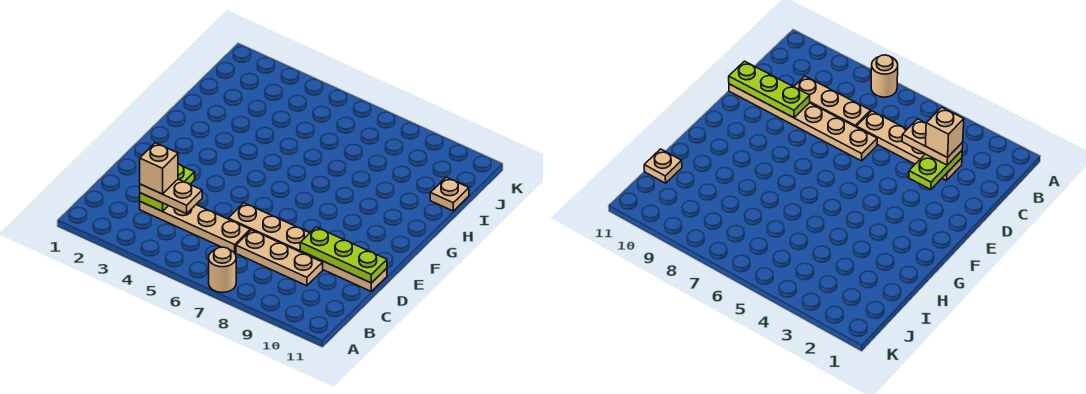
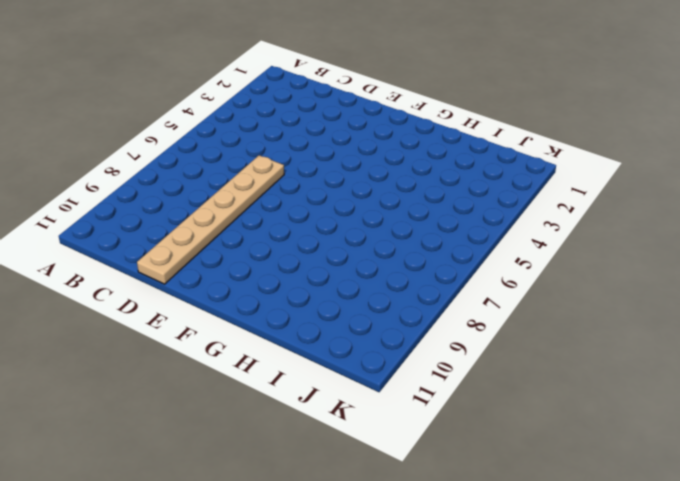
none -> tan round brick A7 level 1
none -> tan plate C3:C6 level 1

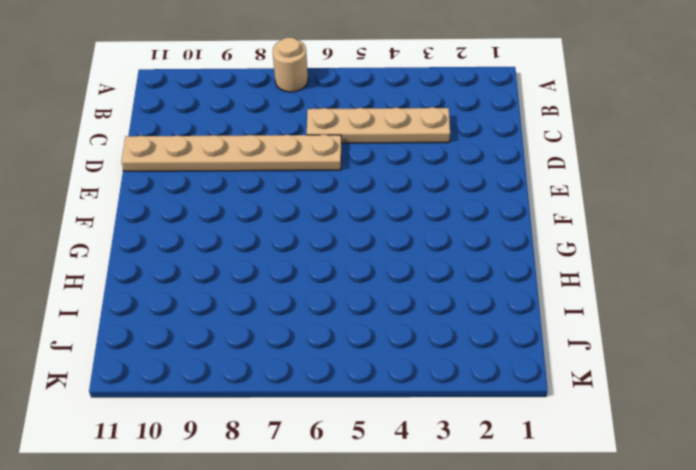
none -> tan plate C7:C9 level 1
none -> tan plate I11 level 1

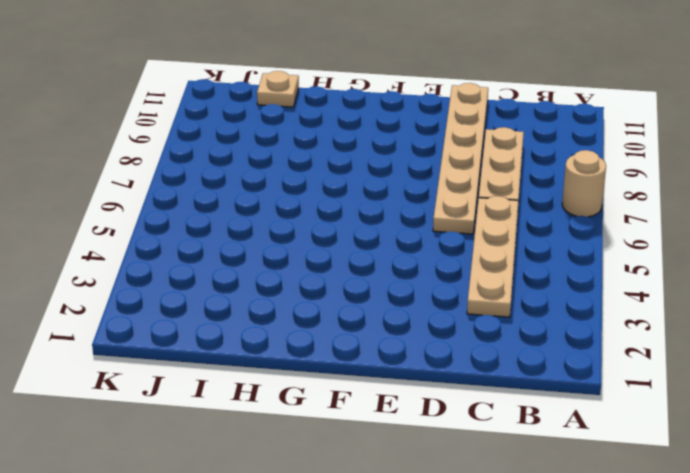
none -> lime plate C3:D3 level 2
none -> lime plate D9:D11 level 2

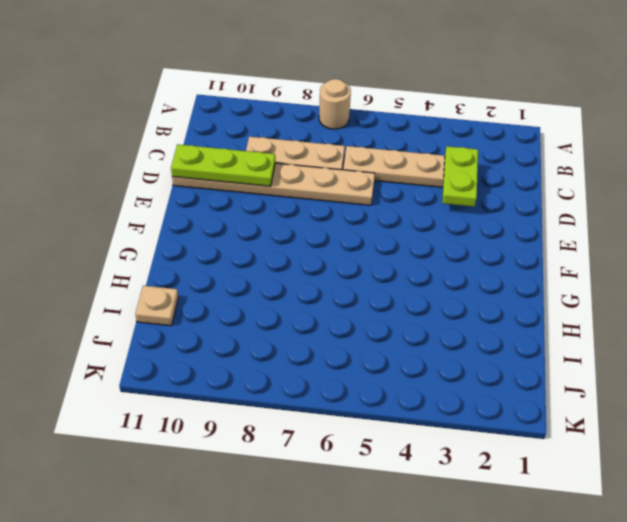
none -> tan plate C3:C4 level 3
none -> tan brick C3 level 4

